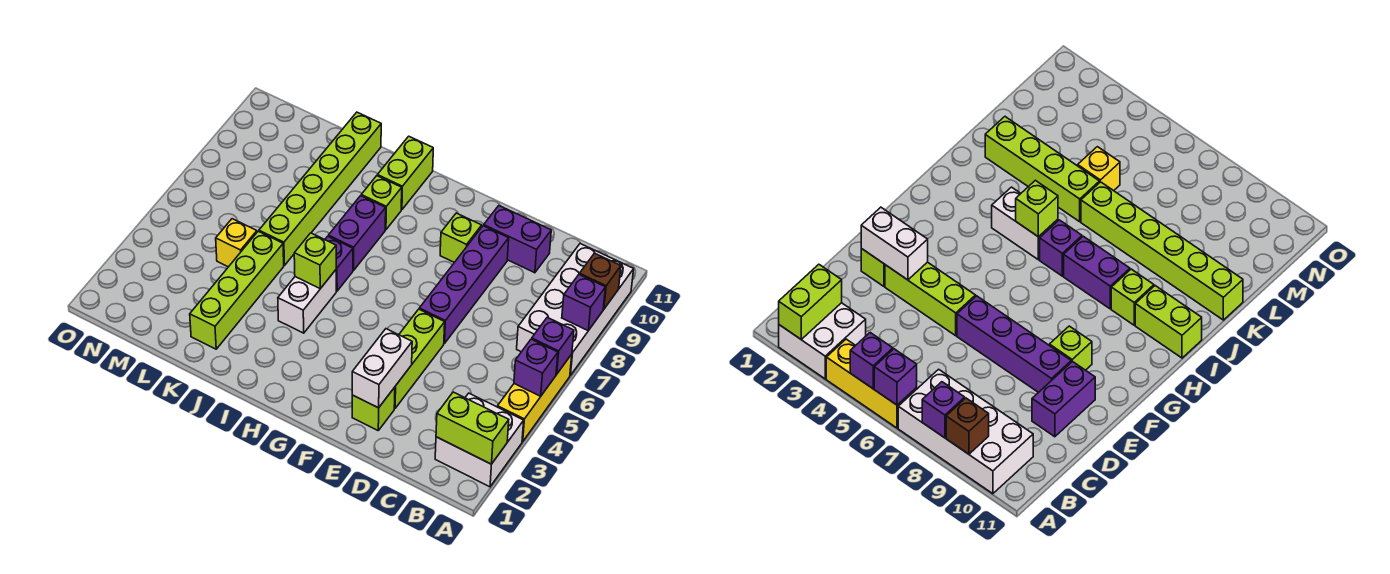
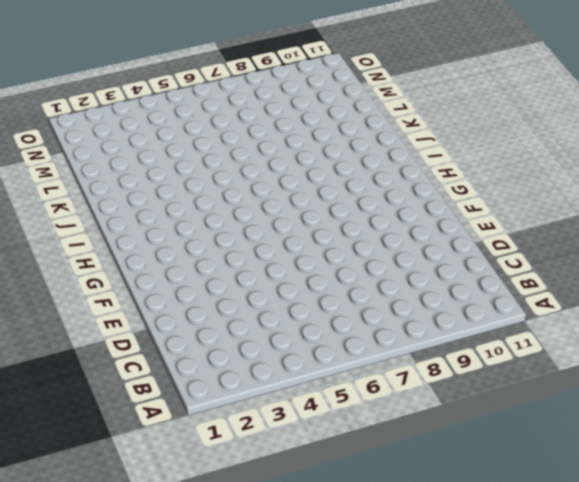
none -> white brick A2:B3 level 1
none -> yellow brick A4:A6 level 1
none -> white brick A7:B10 level 1

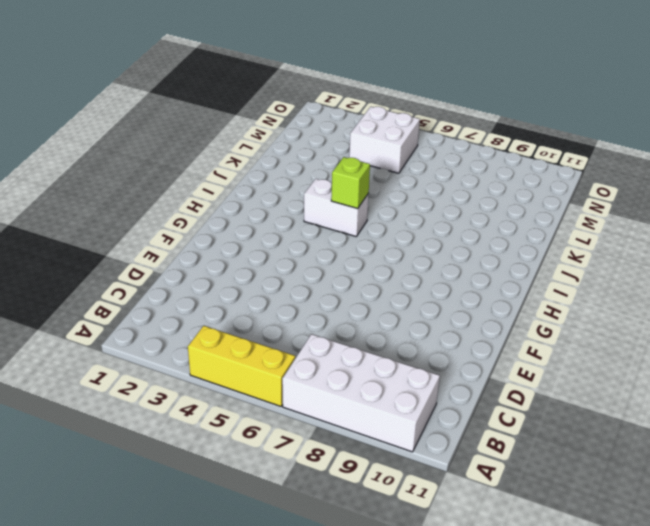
white brick M4:N5 level 1 -> white brick A2:B3 level 1
none -> purple brick D10:E10 level 1
none -> lime brick E2 level 1
none -> lime brick E3:E5 level 1

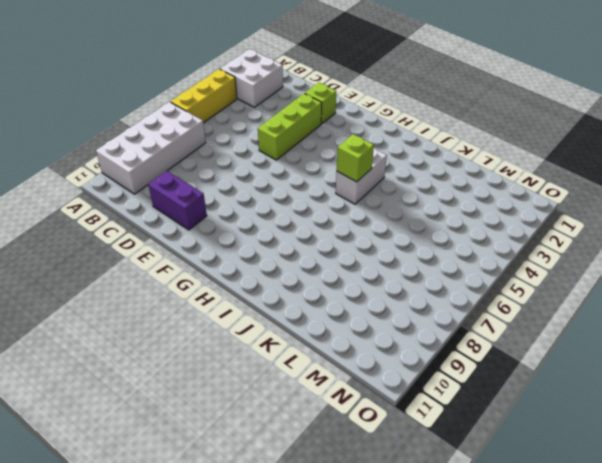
none -> purple brick E6:E9 level 1
none -> lime brick F9 level 1
none -> purple brick I6 level 1

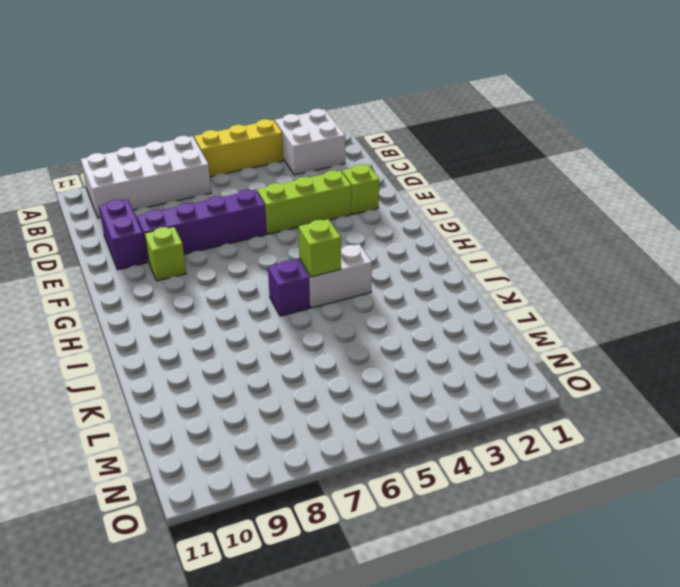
none -> purple brick I7:I8 level 1
none -> lime brick I9 level 1
none -> lime brick I10:I11 level 1

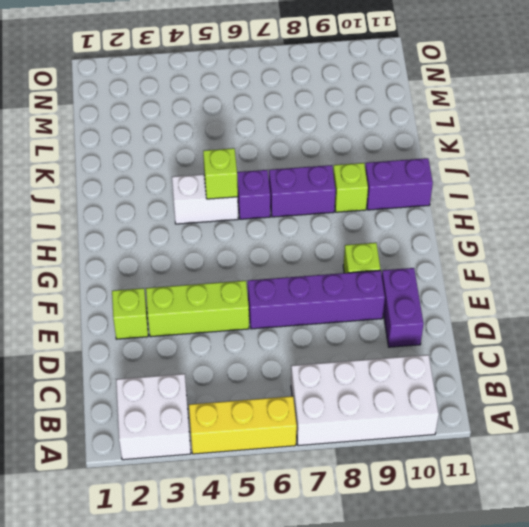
purple brick I10:I11 level 1 -> lime brick I10:I11 level 1
none -> lime brick K2:K5 level 1
none -> lime brick K6:K11 level 1
none -> yellow brick L5 level 1

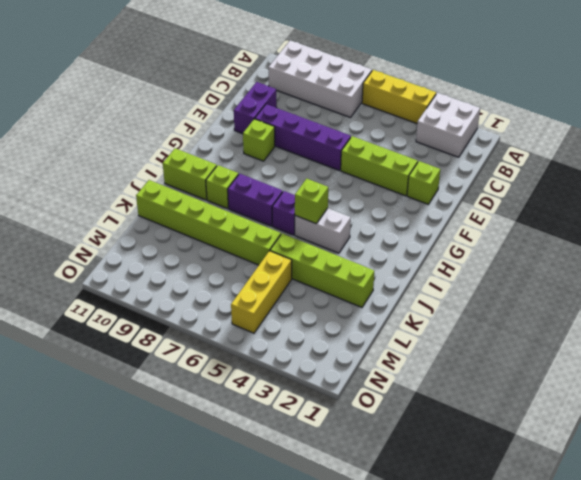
yellow brick L5:N5 level 1 -> yellow brick L5 level 1
none -> lime brick A2:B2 level 2
none -> purple brick A5 level 2
none -> purple brick A6 level 2

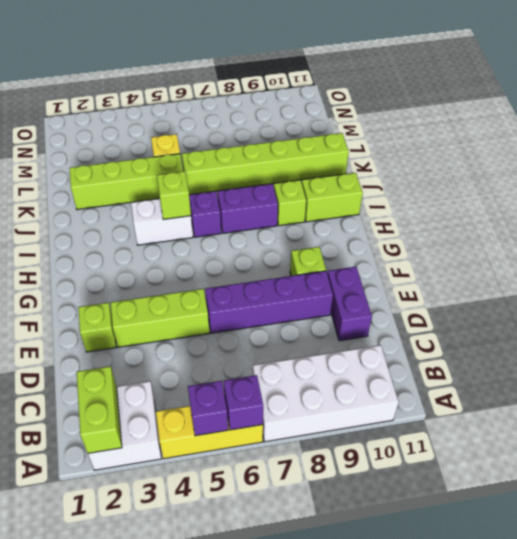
none -> purple brick A8 level 2
none -> brown brick A9 level 2
none -> white brick E2:E3 level 2

